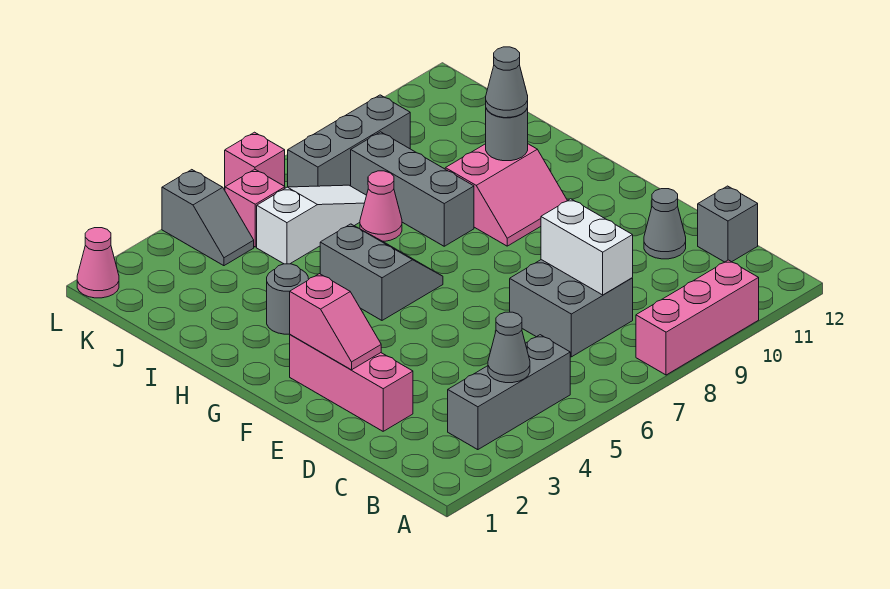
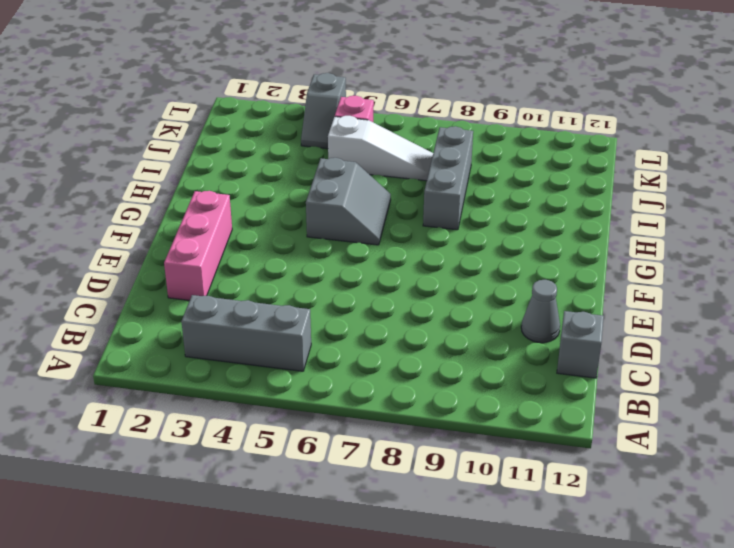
none -> pink brick A8:A10 level 1
none -> grey brick C7:D8 level 1
none -> pink slope G9:H10 level 1 top H

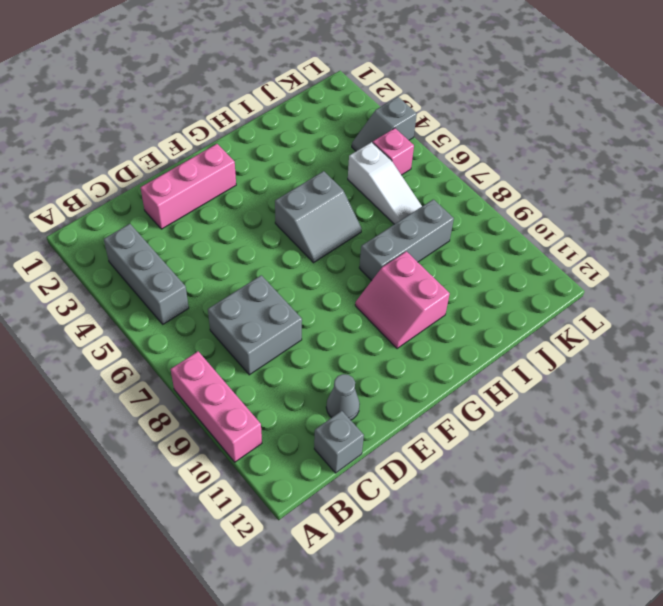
none -> grey round brick H3 level 1
none -> pink cone I7 level 1
none -> grey brick K7:K9 level 1

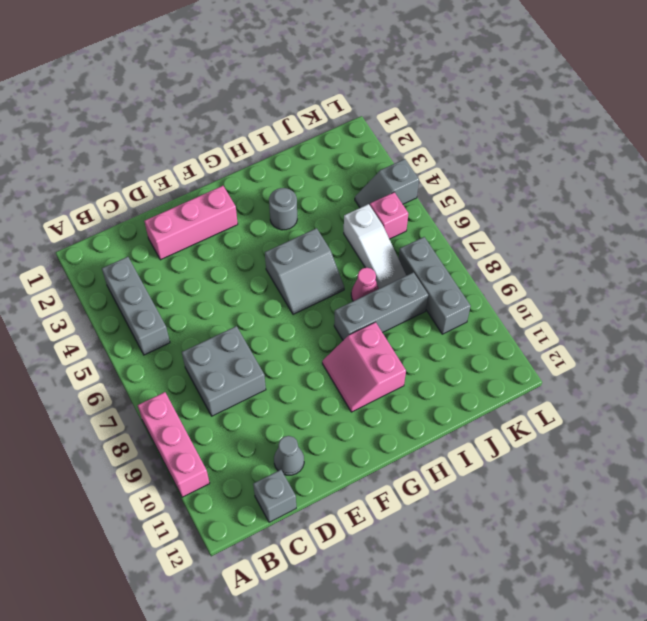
none -> pink cone L1 level 1
none -> pink brick L6 level 1
none -> grey cone B4 level 2

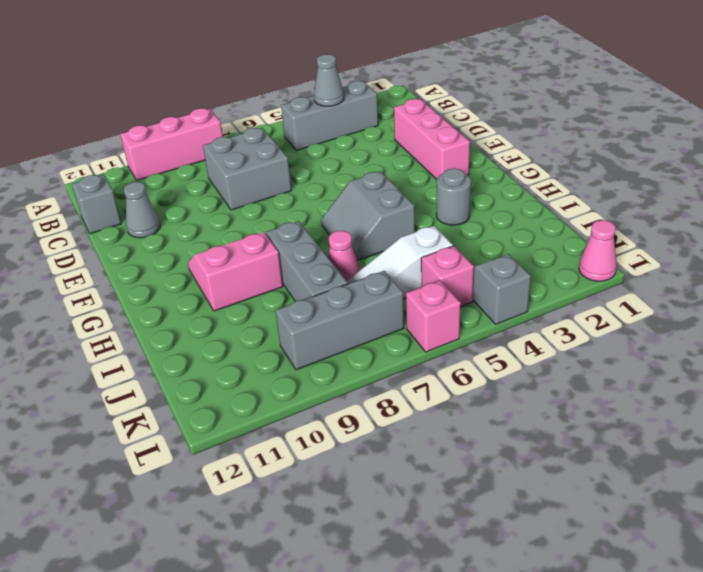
none -> white brick C8:D8 level 2
none -> pink slope E2:F2 level 2 top F
none -> grey round brick H10 level 2

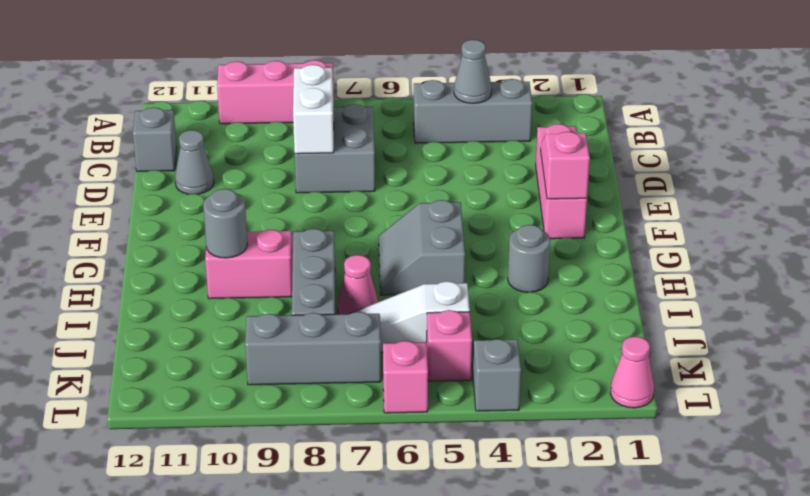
none -> grey cone H10 level 3

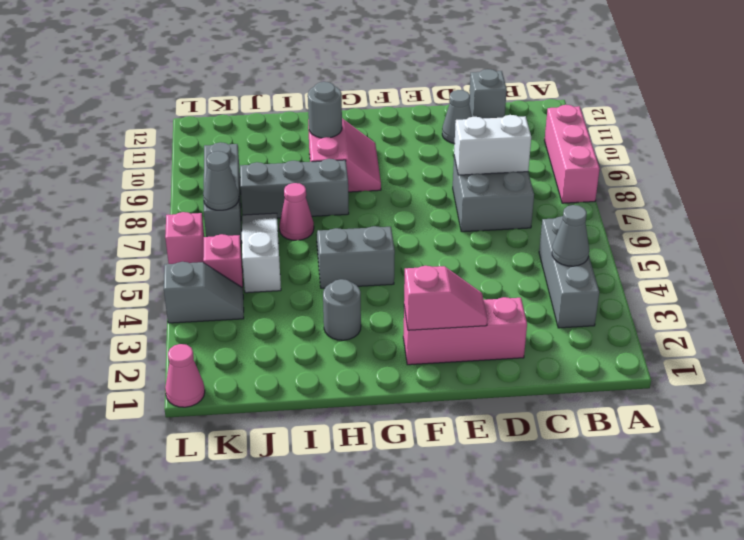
grey cone K7 level 2 -> grey cone H10 level 3

